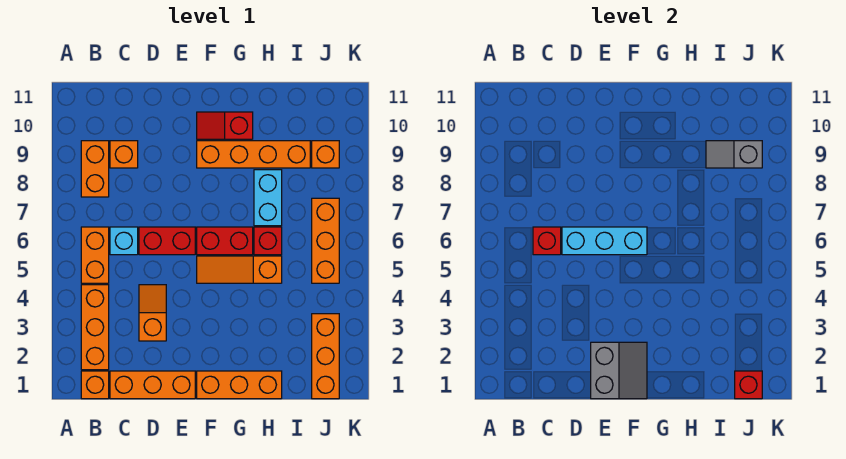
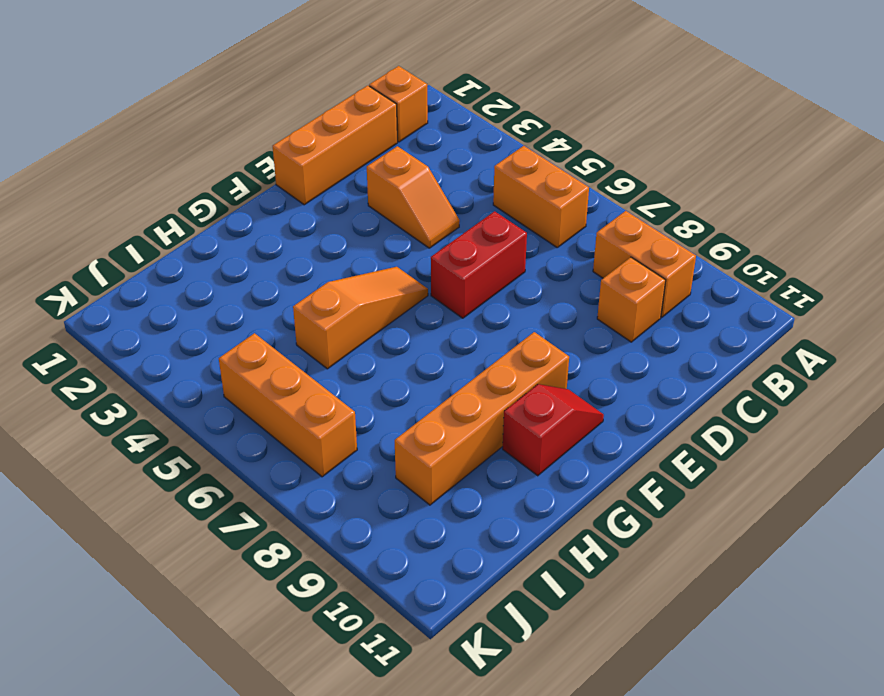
none -> orange brick B2:B4 level 1
none -> cyan brick C6 level 1
none -> orange brick F1:H1 level 1

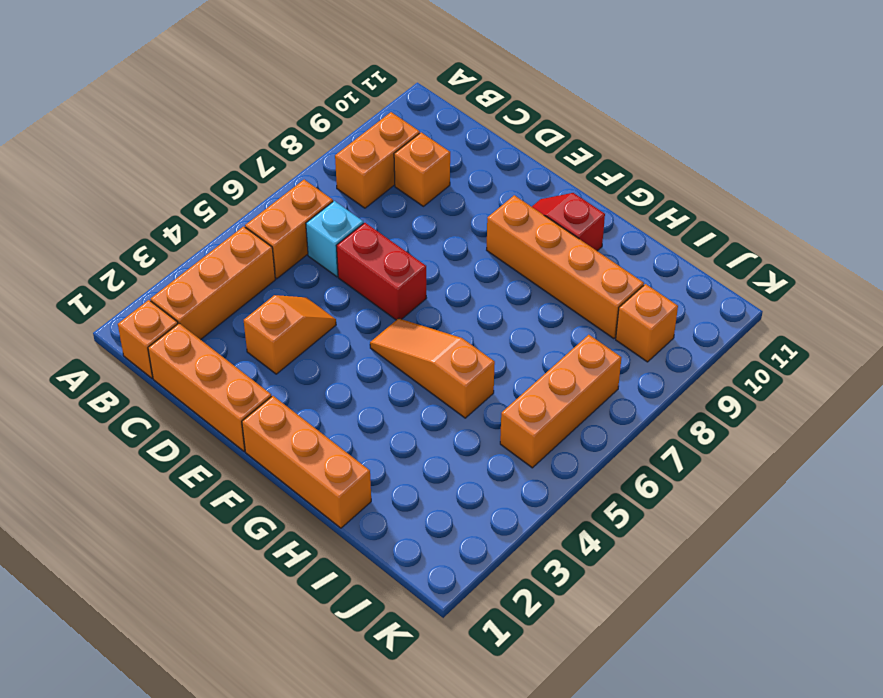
none -> red brick F6:G6 level 1
none -> red brick H6 level 1
none -> cyan brick H7:H8 level 1

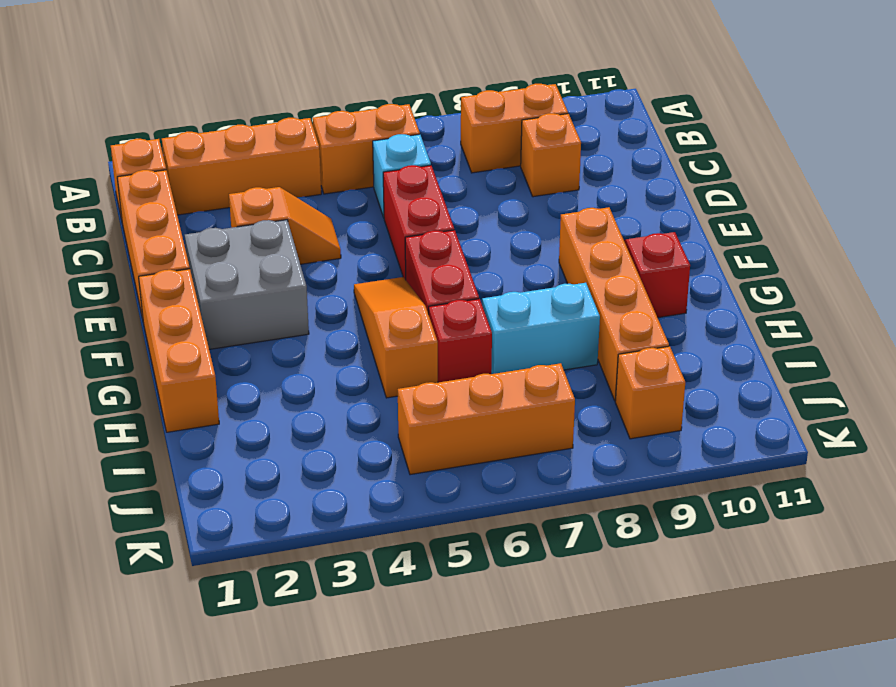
grey brick E2:F3 level 1 -> none
none -> orange brick J1:J3 level 1
none -> red brick C6 level 2
none -> cyan brick D6:F6 level 2

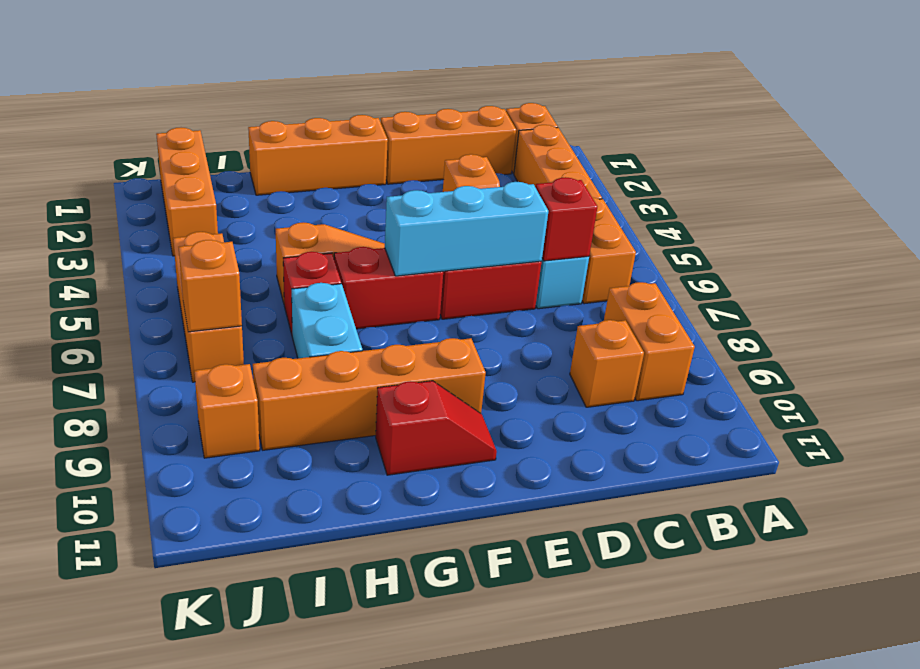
orange brick J7 level 2 -> none
none -> grey slope E1:F2 level 2 top E
none -> grey slope I9:J9 level 2 top J
none -> red brick J1 level 2

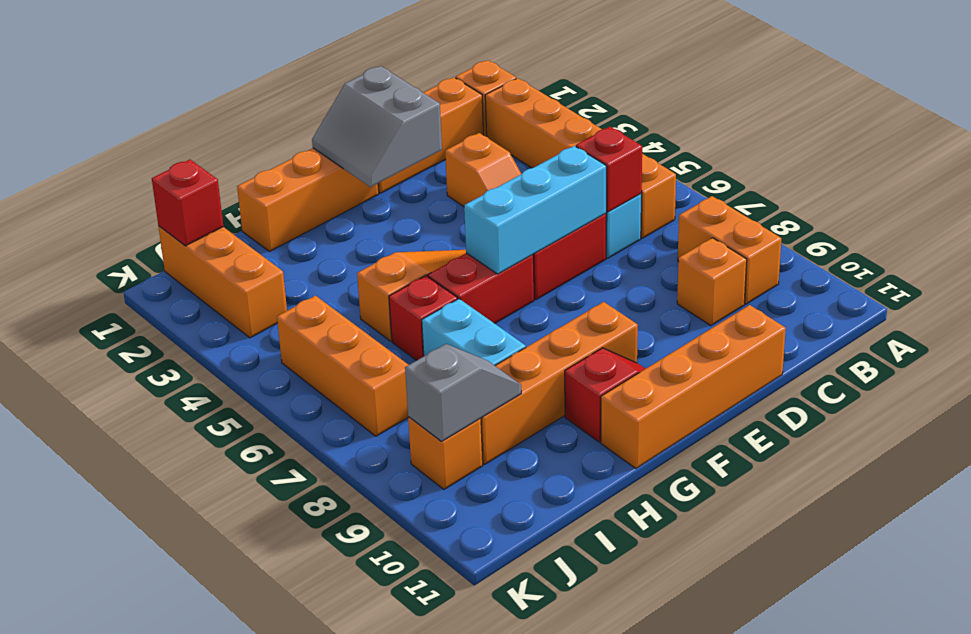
orange brick D11:G11 level 1 -> none

